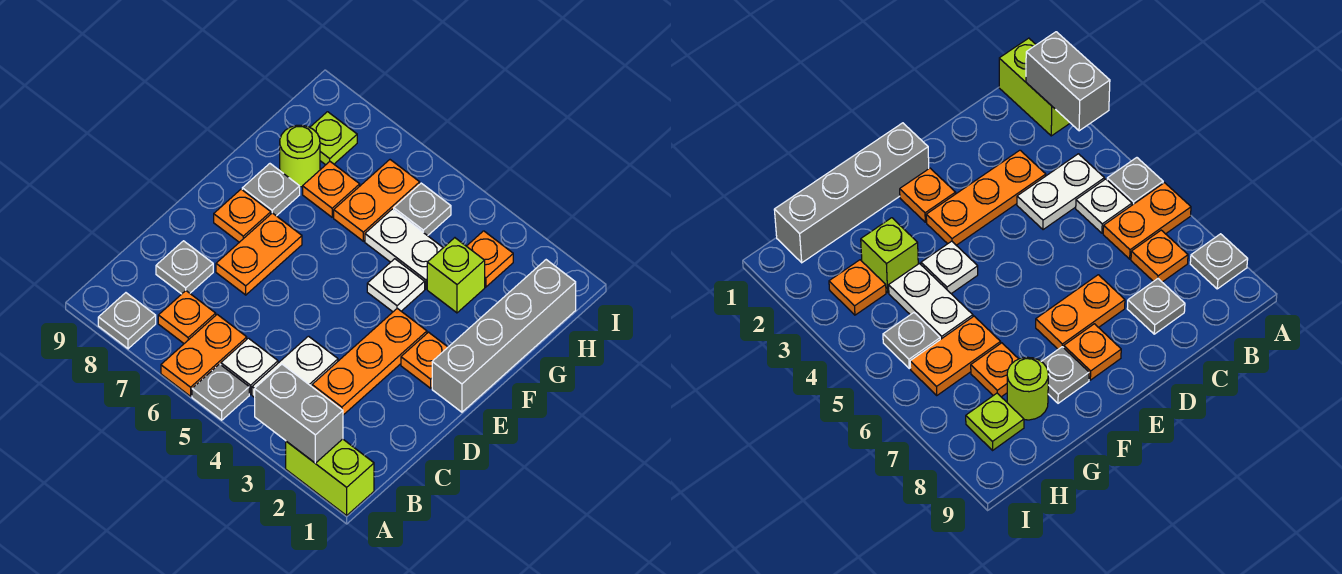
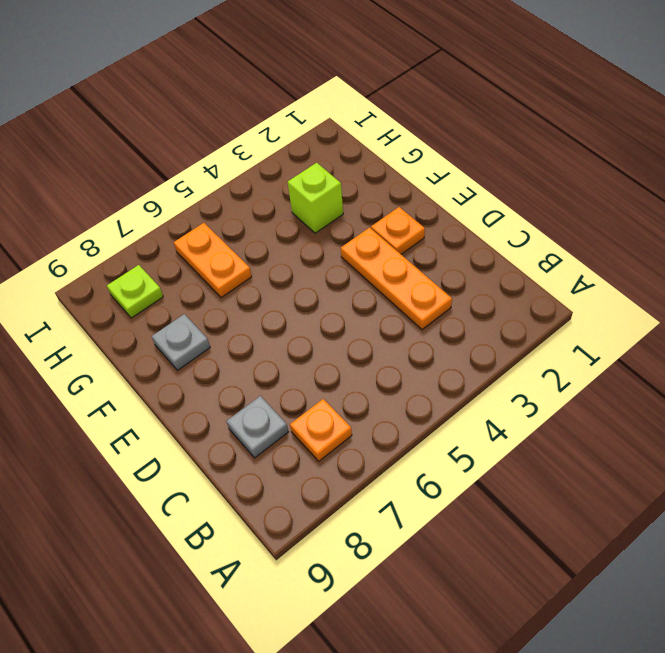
none -> lime brick A1:A2 level 1
none -> grey plate A5 level 1
none -> orange plate A6:B6 level 1

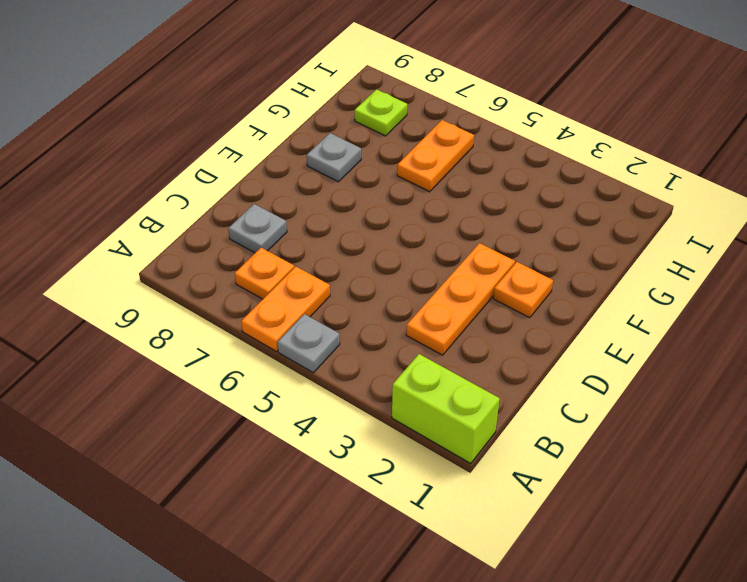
none -> grey plate A8 level 1
none -> white plate B4:C4 level 1
none -> white plate B5 level 1

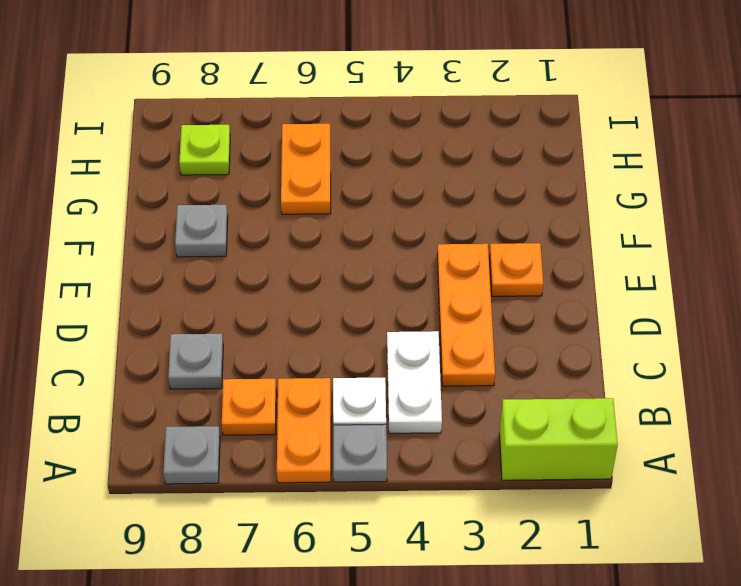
none -> orange plate D7:E7 level 1
none -> grey brick E1:H1 level 1
none -> orange plate E8 level 1

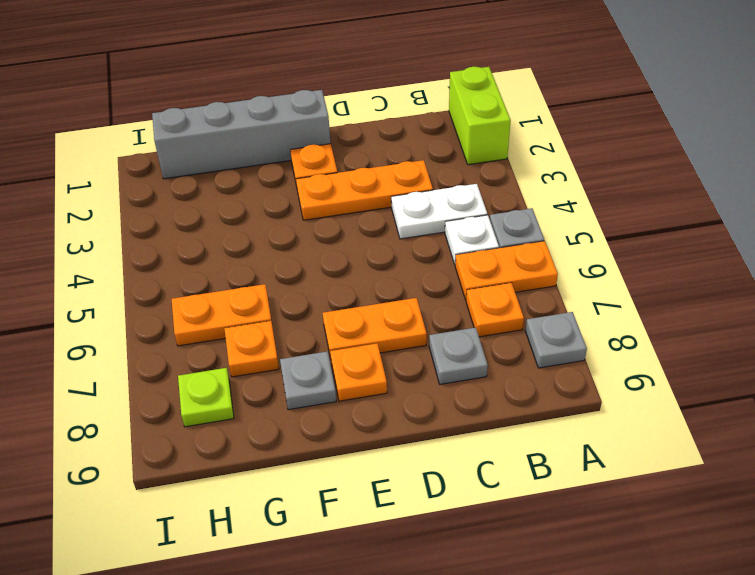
none -> white plate F4 level 1
none -> lime brick G3 level 1
none -> white plate G4:G5 level 1

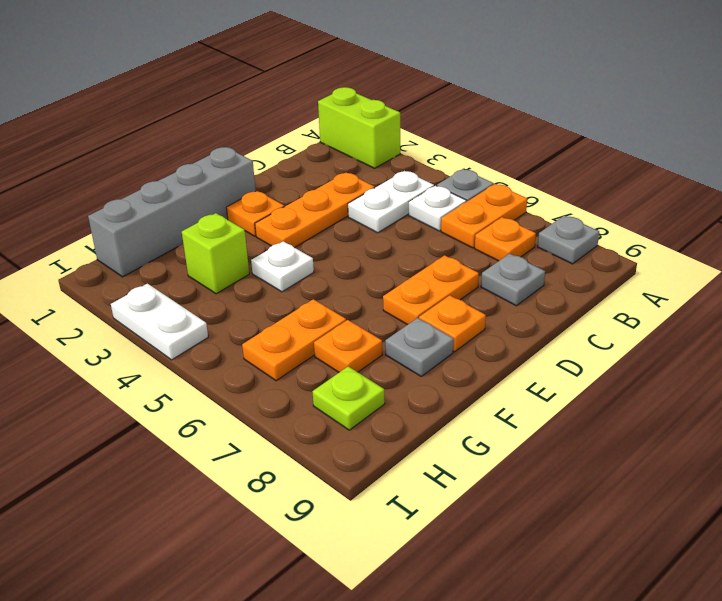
white plate I3:I4 level 1 -> white plate G4:G5 level 1
none -> lime round brick G8 level 1
none -> orange plate H3 level 1
none -> grey plate H5 level 1

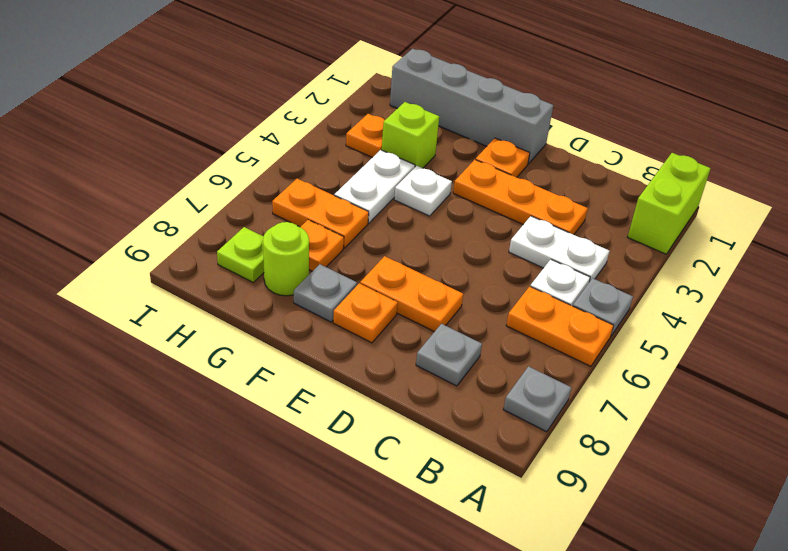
none -> orange plate B7 level 1
none -> grey plate H5 level 1
none -> grey brick A2:A3 level 2

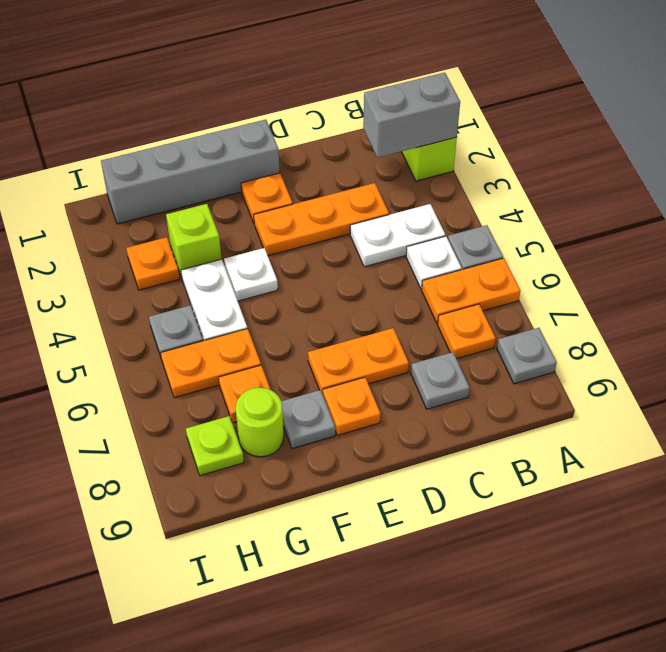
grey brick A2:B2 level 2 -> grey brick A2:A3 level 2

